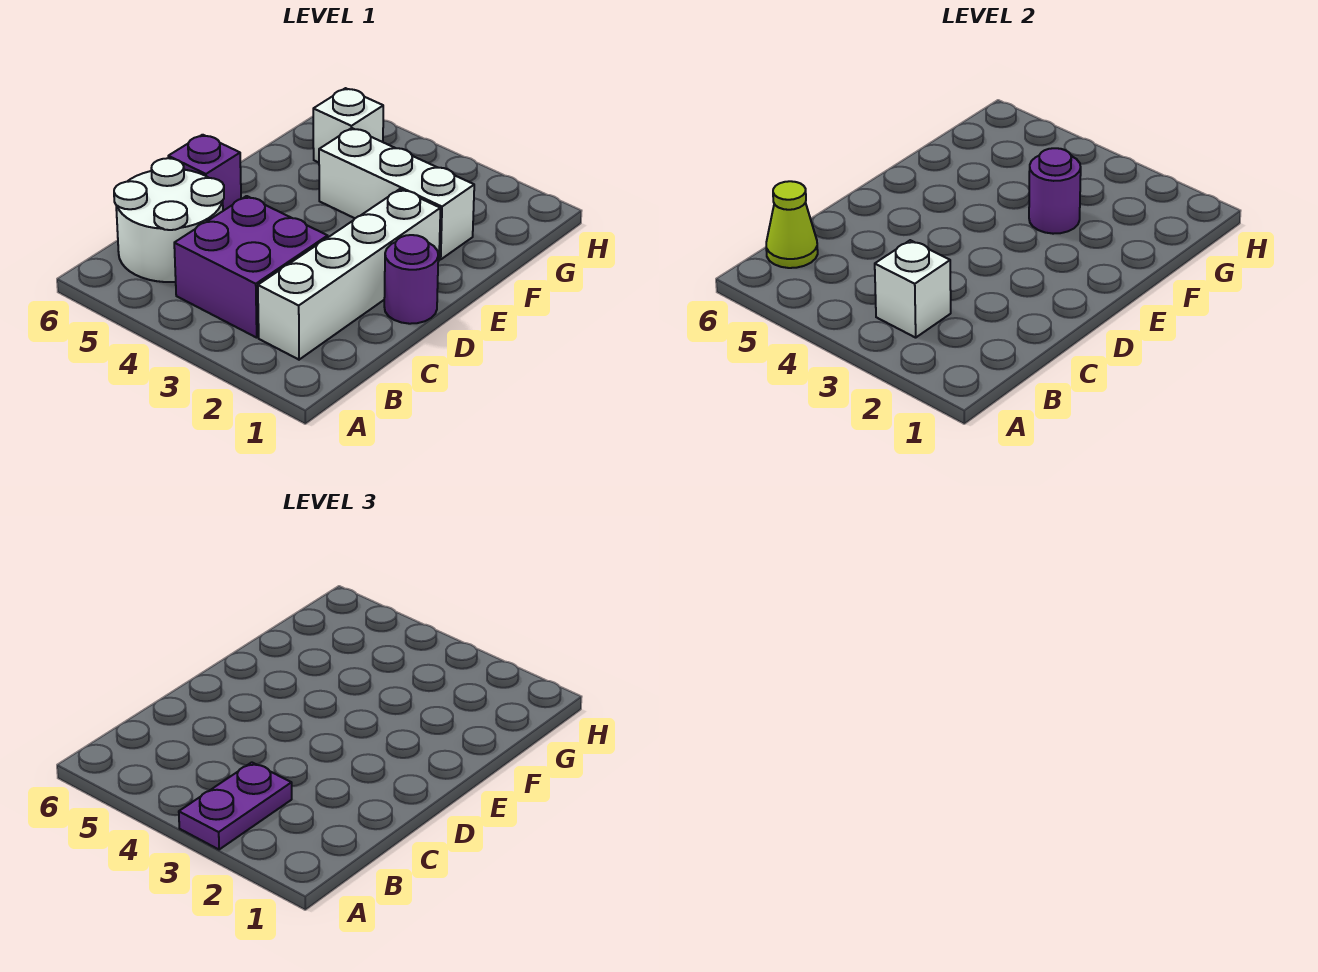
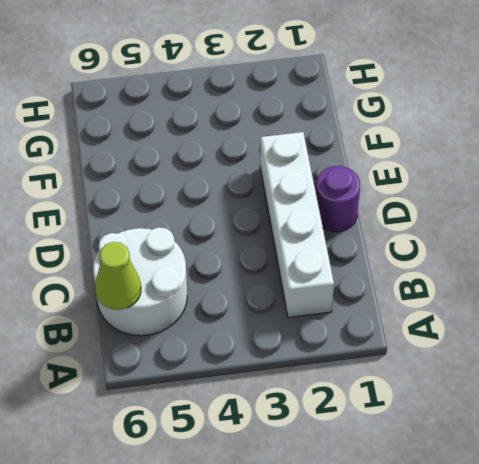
none -> purple brick B3:C4 level 1
none -> purple brick D6 level 1

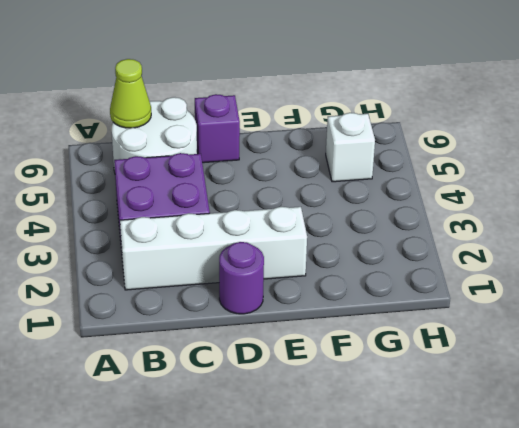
none -> white brick F2:F4 level 1
none -> white brick B3 level 2

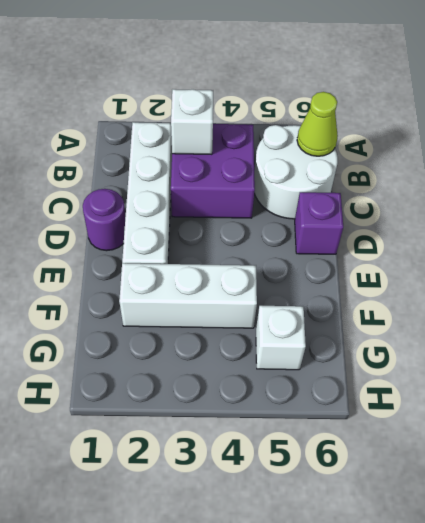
none -> purple round brick F3 level 2
none -> purple plate A3:B3 level 3

